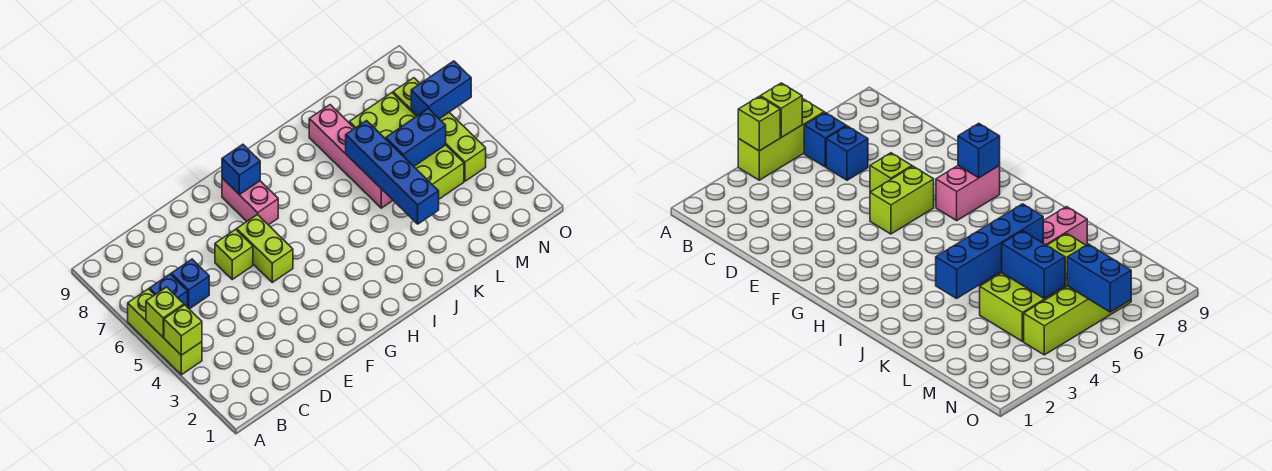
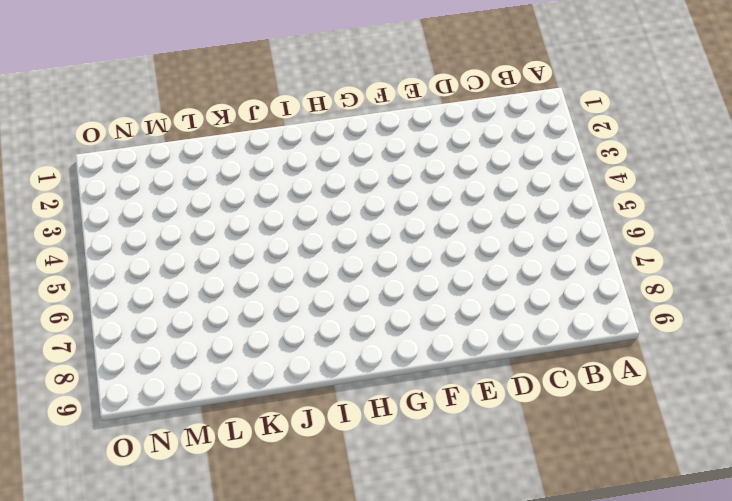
none -> lime brick A4:A6 level 1
none -> blue brick B6 level 1
none -> blue brick C6 level 1

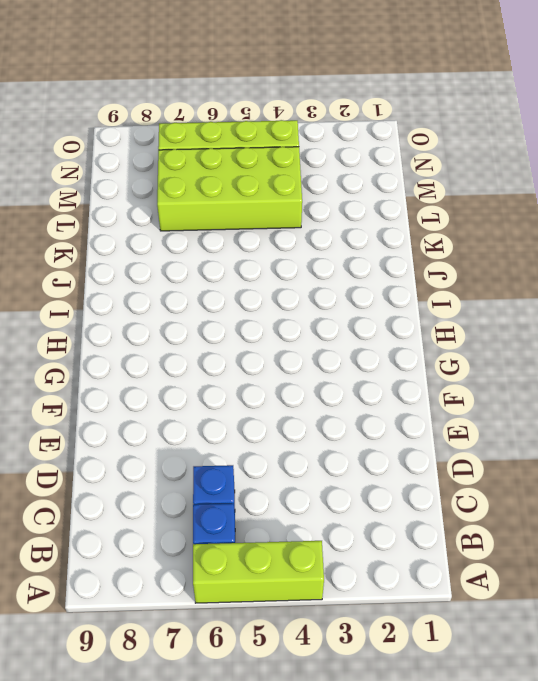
none -> lime brick E6 level 1
none -> lime brick F5:F6 level 1
none -> pink brick G7:G8 level 1

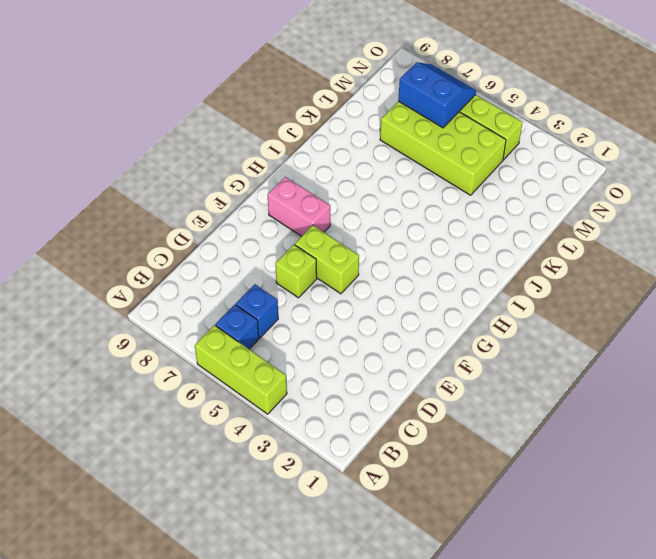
blue slope M6:N7 level 2 top M -> blue brick N6:O6 level 2
none -> pink brick K5:K8 level 1
none -> lime brick A4 level 2
none -> lime brick A5 level 2

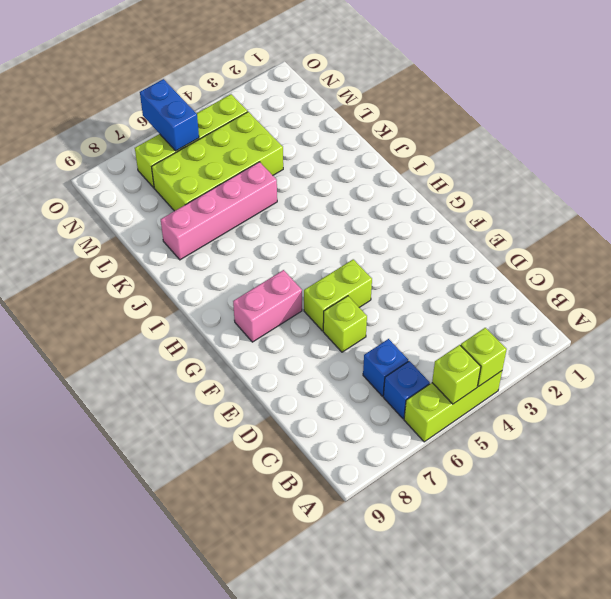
none -> blue brick G8 level 2
none -> blue brick K3:K6 level 2
none -> blue brick L5:M5 level 2

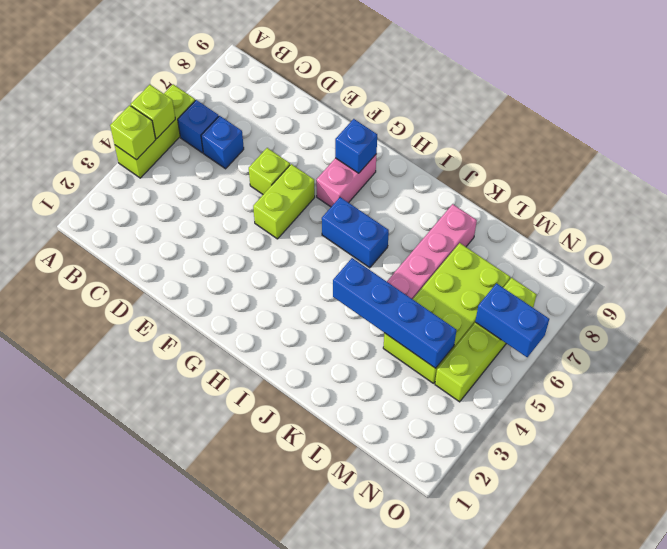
blue brick H6:I6 level 1 -> blue brick L5:M5 level 2
blue brick J4:M4 level 2 -> blue brick K3:K6 level 2

